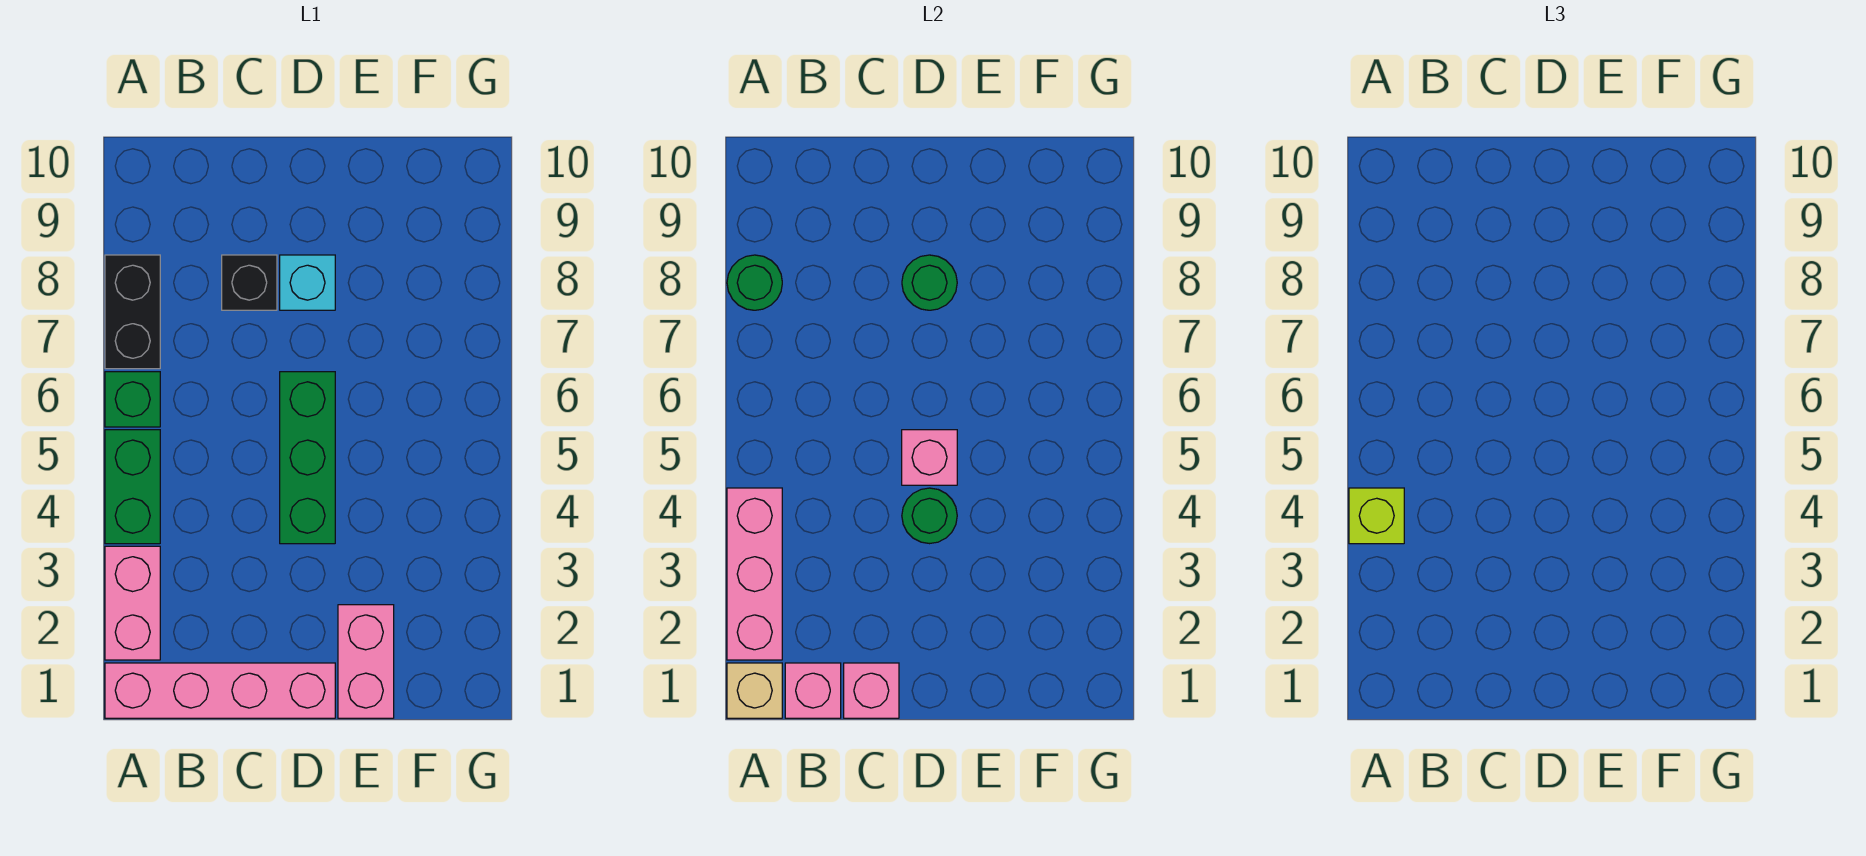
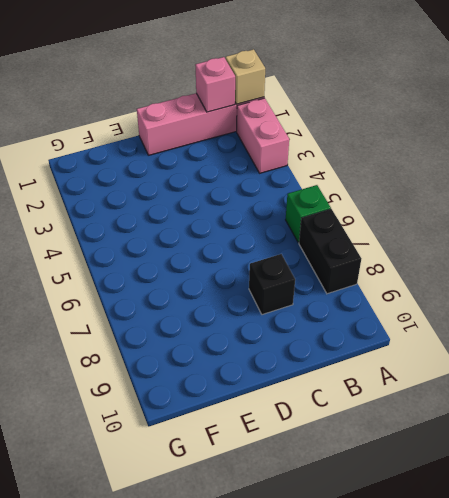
none -> green brick A4:A5 level 1
none -> green brick D4:D6 level 1
none -> cyan brick D8 level 1

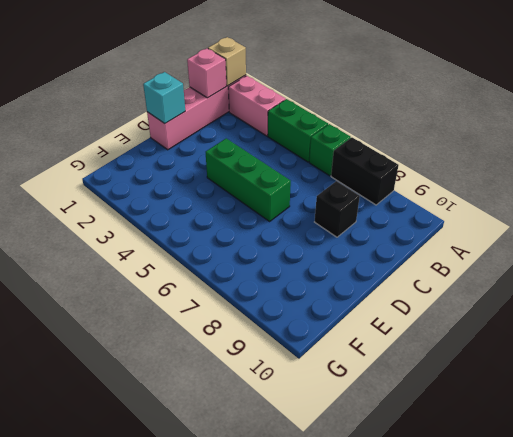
cyan brick D1 level 2 -> cyan brick D8 level 1
none -> pink brick E1:E2 level 1
none -> pink brick A2:A4 level 2
none -> green round brick A8 level 2

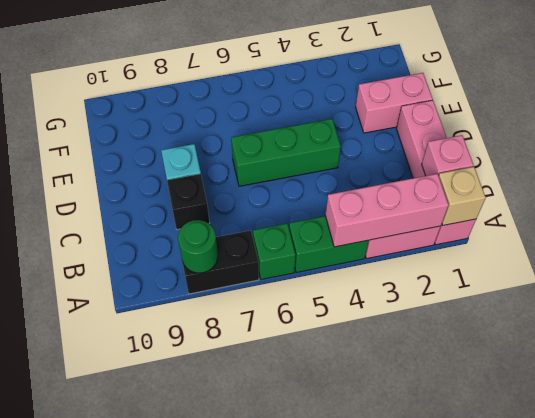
none -> pink brick C1 level 2
none -> green round brick D4 level 2
none -> pink brick D5 level 2

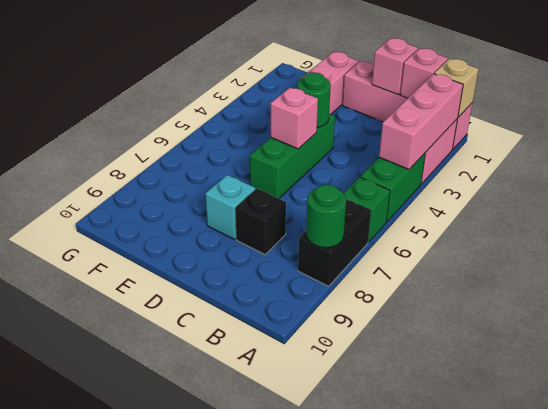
none -> green round brick D8 level 2
none -> lime brick A4 level 3

